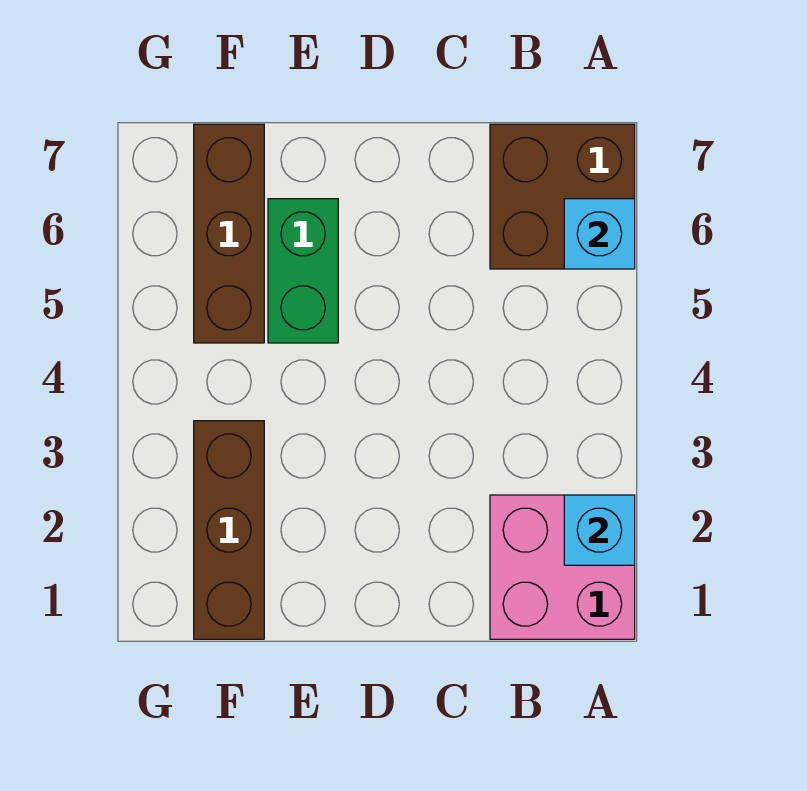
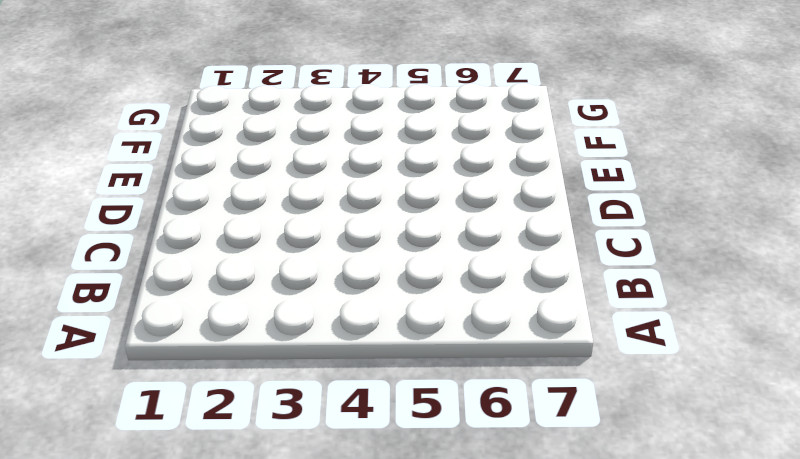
none -> pink brick A1:B2 level 1
none -> brown brick A6:B7 level 1

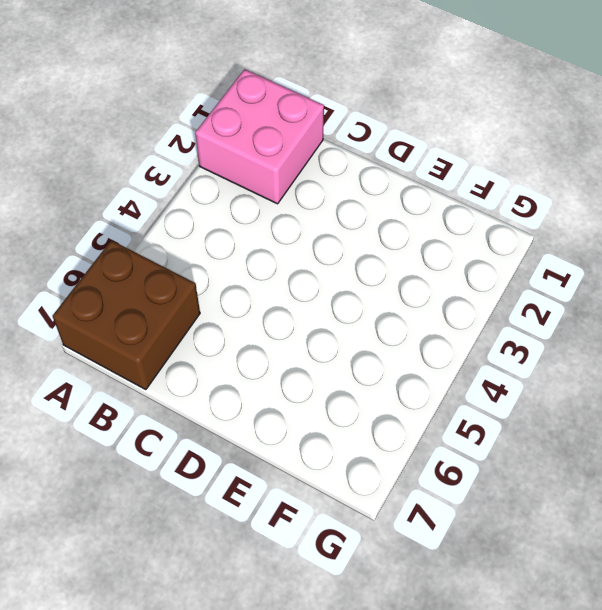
none -> green brick E5:E6 level 1
none -> brown brick F1:F3 level 1

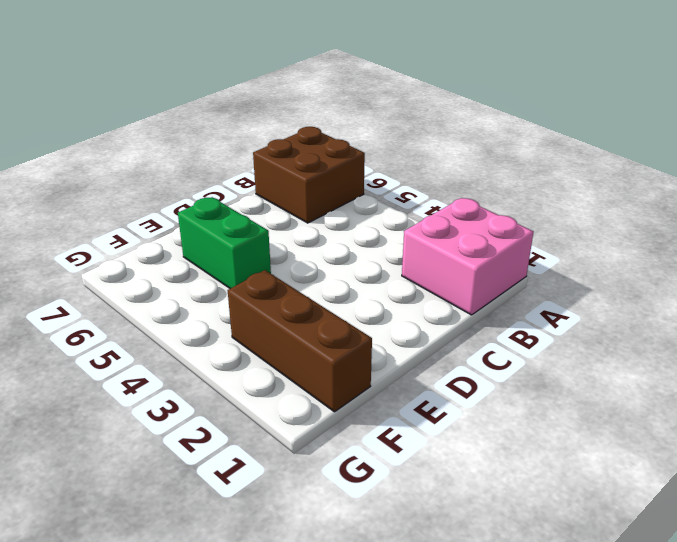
none -> brown brick F5:F7 level 1
none -> cyan brick A2 level 2

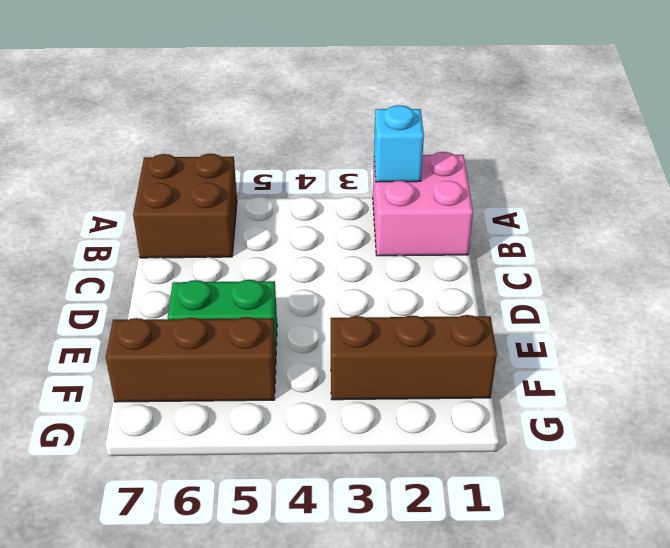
none -> cyan brick A6 level 2

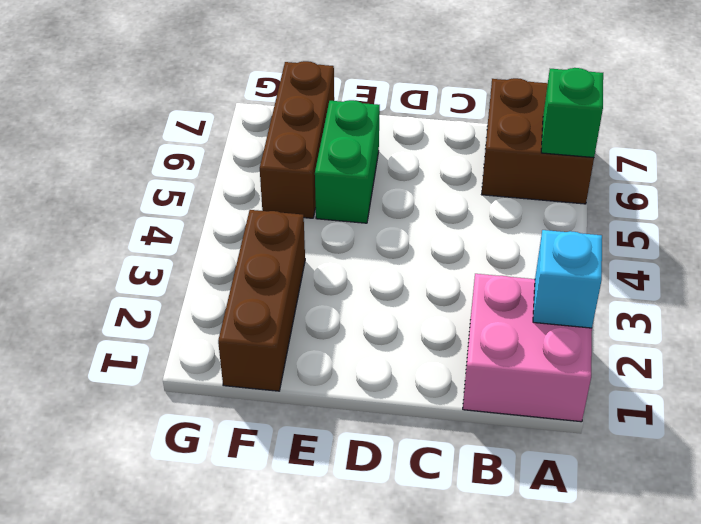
green brick A6 level 2 -> cyan brick A6 level 2

